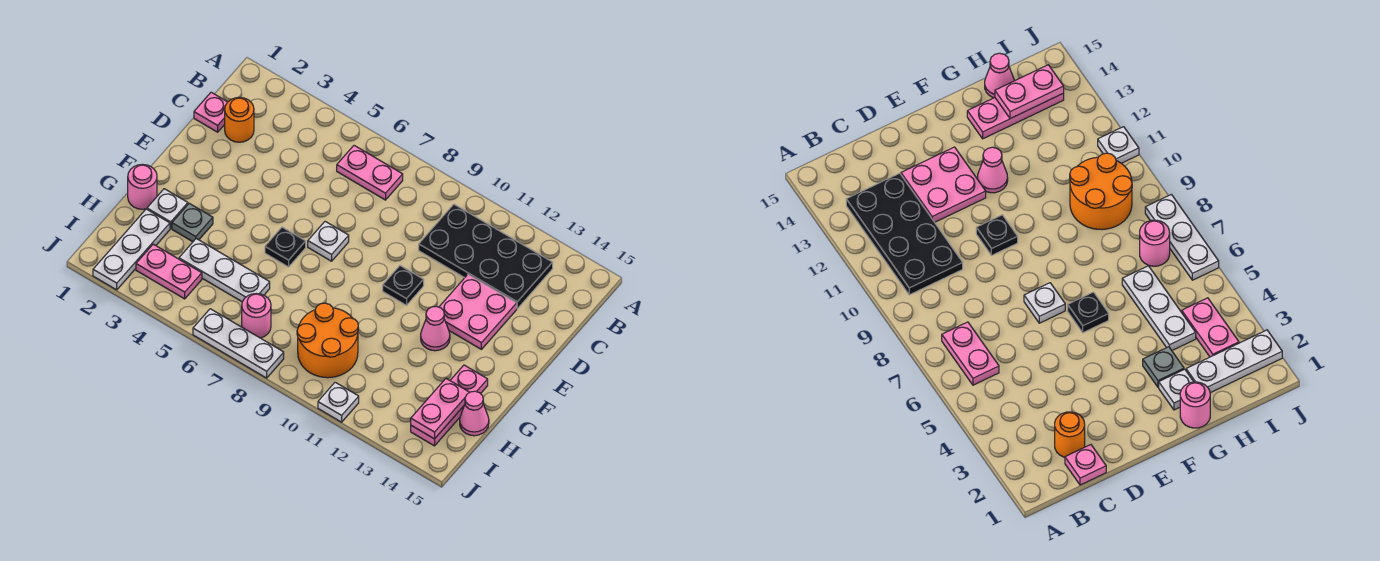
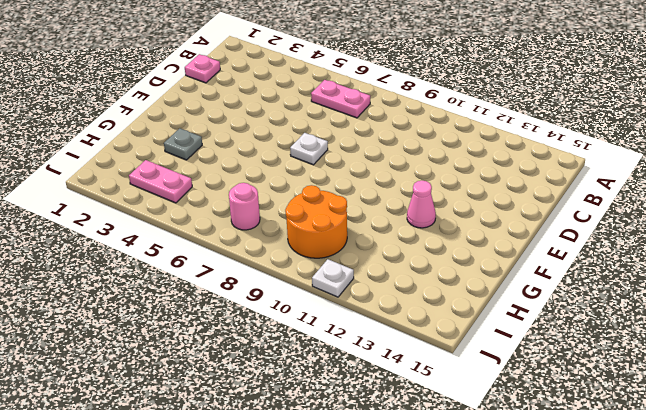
none -> black plate B10:C13 level 1
none -> orange round brick C2 level 1
none -> pink plate D12:E13 level 1

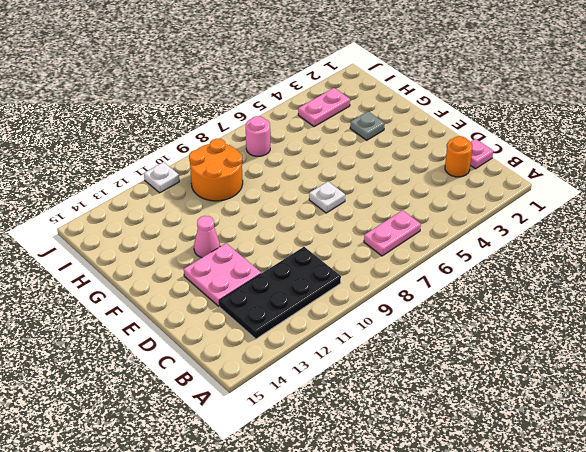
none -> black plate E10 level 1
none -> black plate F6 level 1
none -> pink round brick G1 level 1

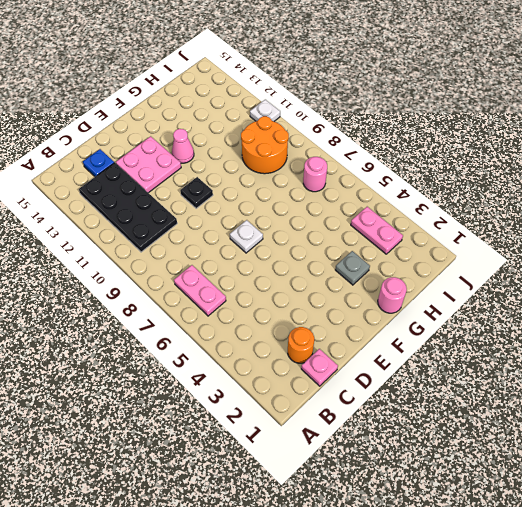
blue plate C14 level 1 -> none
none -> black plate F6 level 1
none -> white plate G2 level 1
none -> pink plate G14:I14 level 1

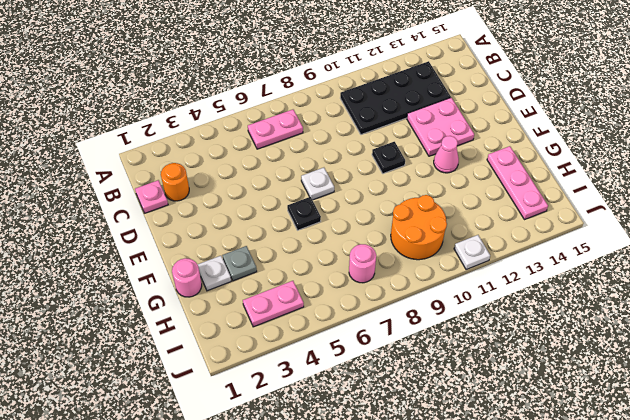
none -> white plate H2:J2 level 1
none -> white plate H4:H6 level 1
none -> pink cone H15 level 1

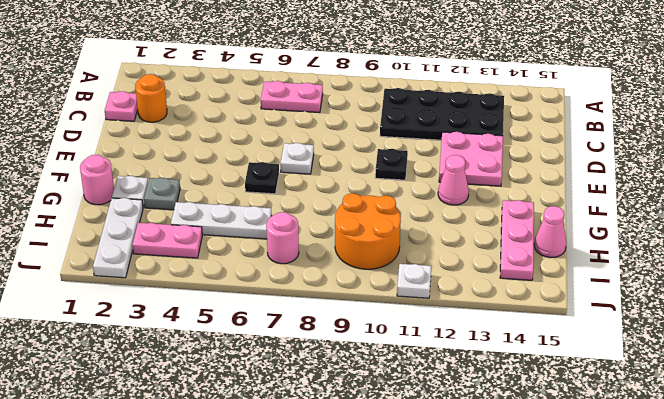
none -> white plate J6:J8 level 1
none -> pink plate H14:I14 level 2

